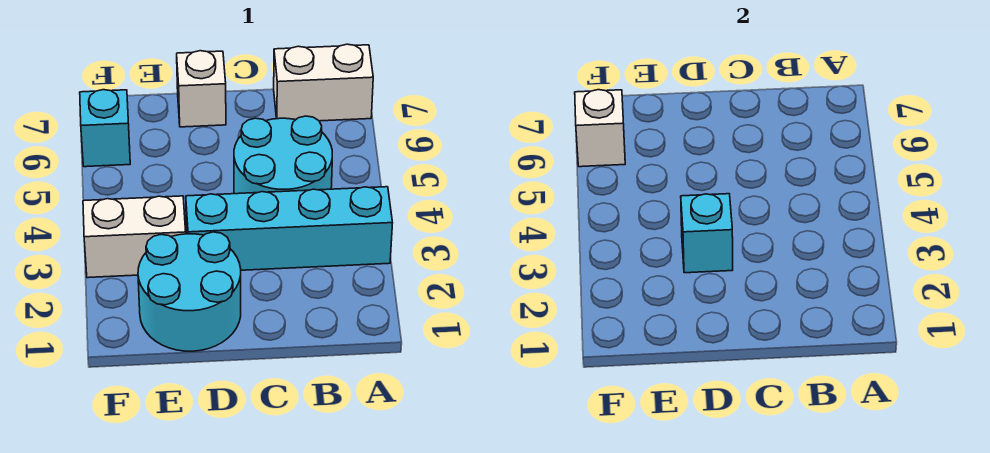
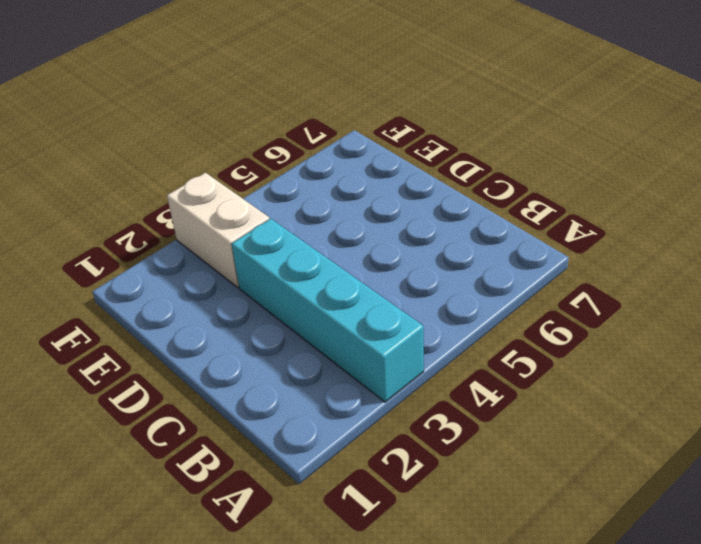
none -> white brick A7:B7 level 1
none -> cyan round brick B4:C5 level 1

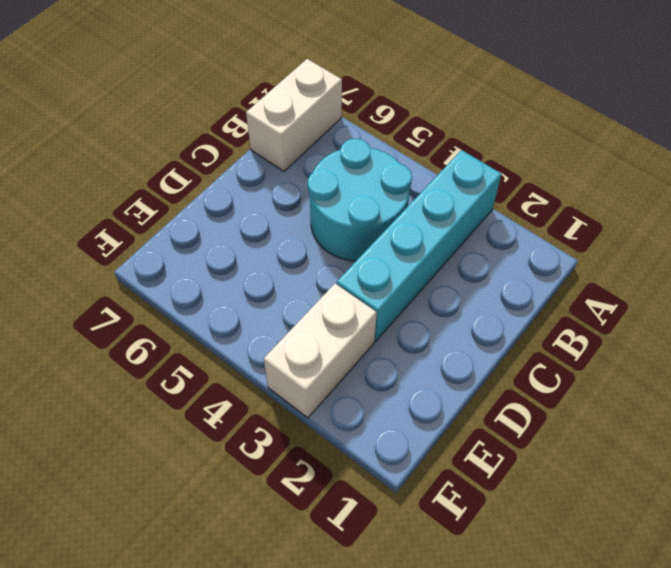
none -> cyan round brick D1:E2 level 1
none -> white brick D7 level 1

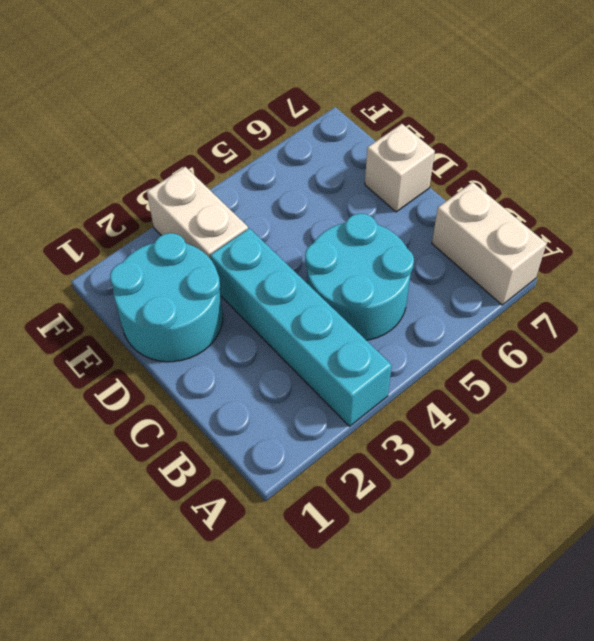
none -> cyan brick F6 level 1
none -> cyan brick D3 level 2

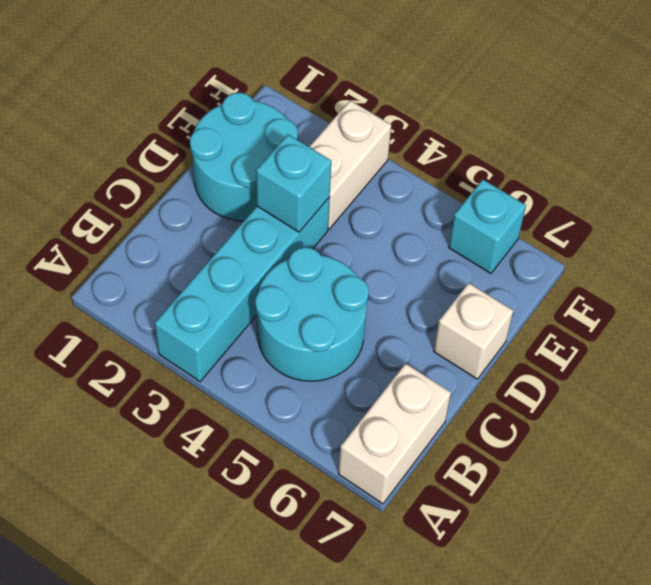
none -> white brick F6 level 2

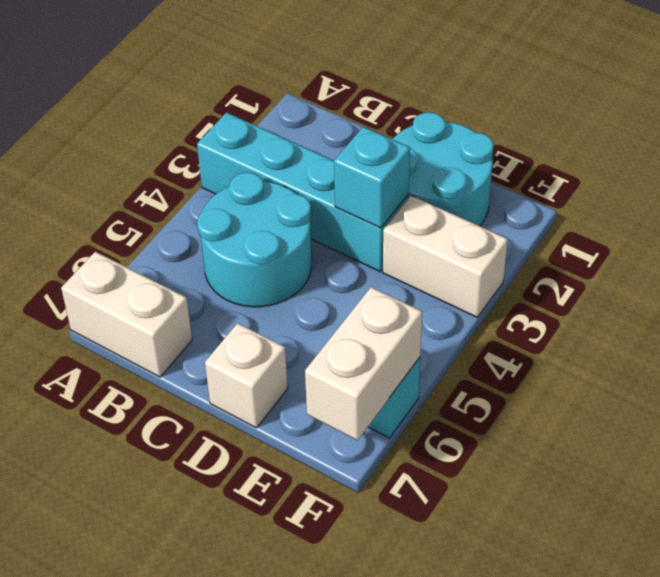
white brick F6:F7 level 2 -> white brick F6 level 2

